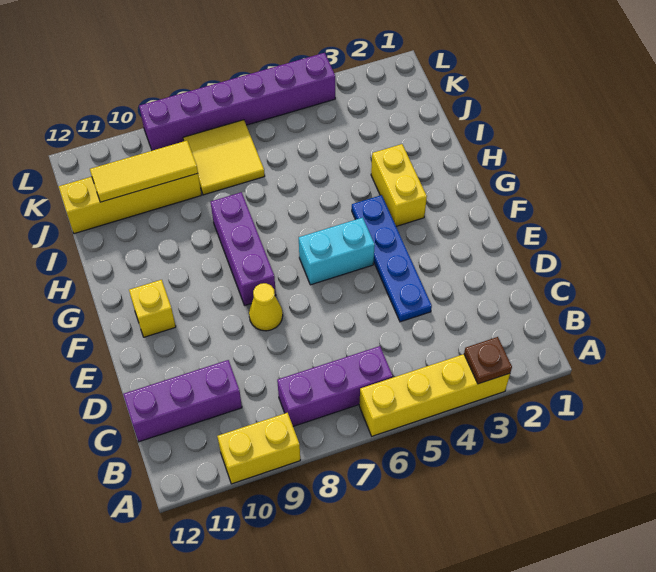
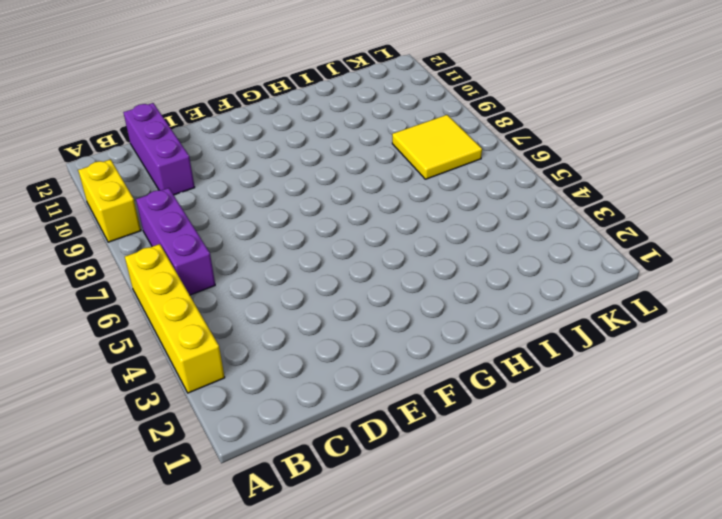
none -> blue plate D4:G4 level 1
none -> yellow cone E8 level 1
none -> cyan brick F5:F6 level 1

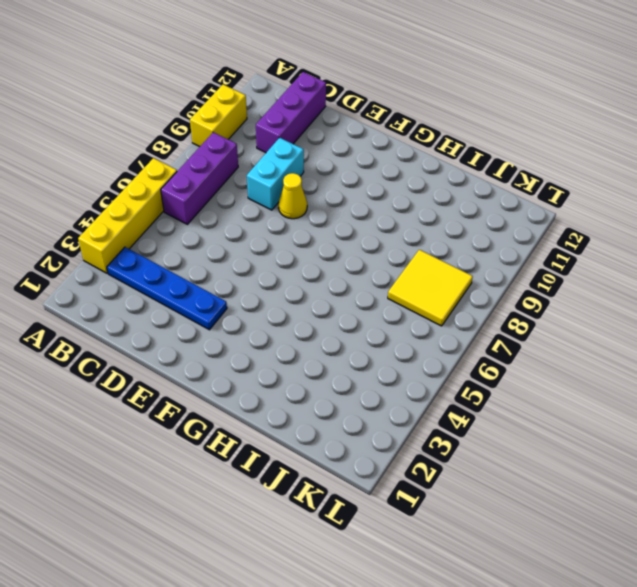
blue plate B3:E3 level 1 -> blue plate D4:G4 level 1
cyan brick D8:D9 level 1 -> cyan brick F5:F6 level 1
none -> purple brick F8:H8 level 1
none -> yellow brick F11 level 1
none -> yellow brick G3:H3 level 1

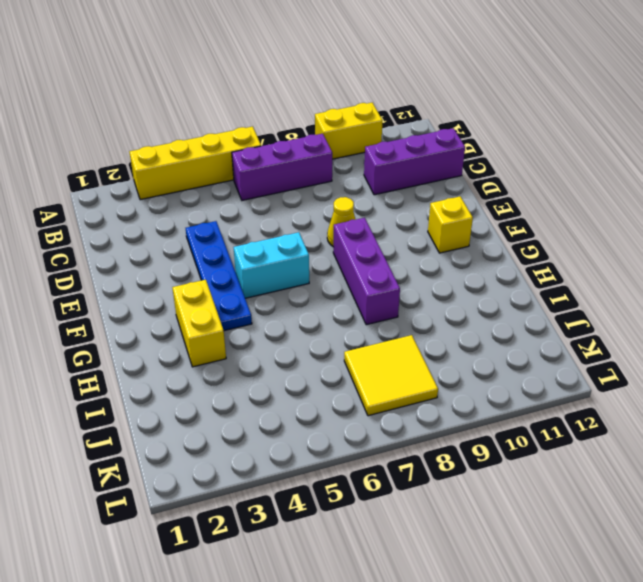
none -> yellow brick J9:J12 level 1
none -> purple brick L4:L9 level 1
none -> brown plate A3 level 2

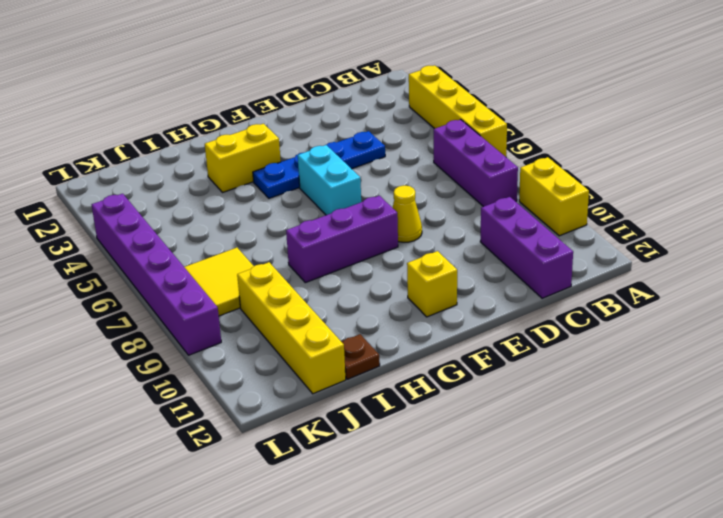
brown plate I12 level 1 -> brown plate A3 level 2
none -> yellow tile J9:J11 level 2

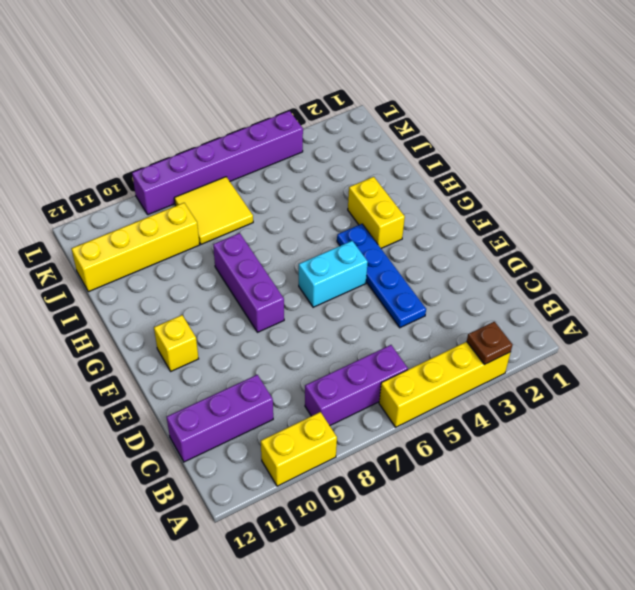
none -> yellow cone E8 level 1
none -> yellow tile J9:J11 level 2

